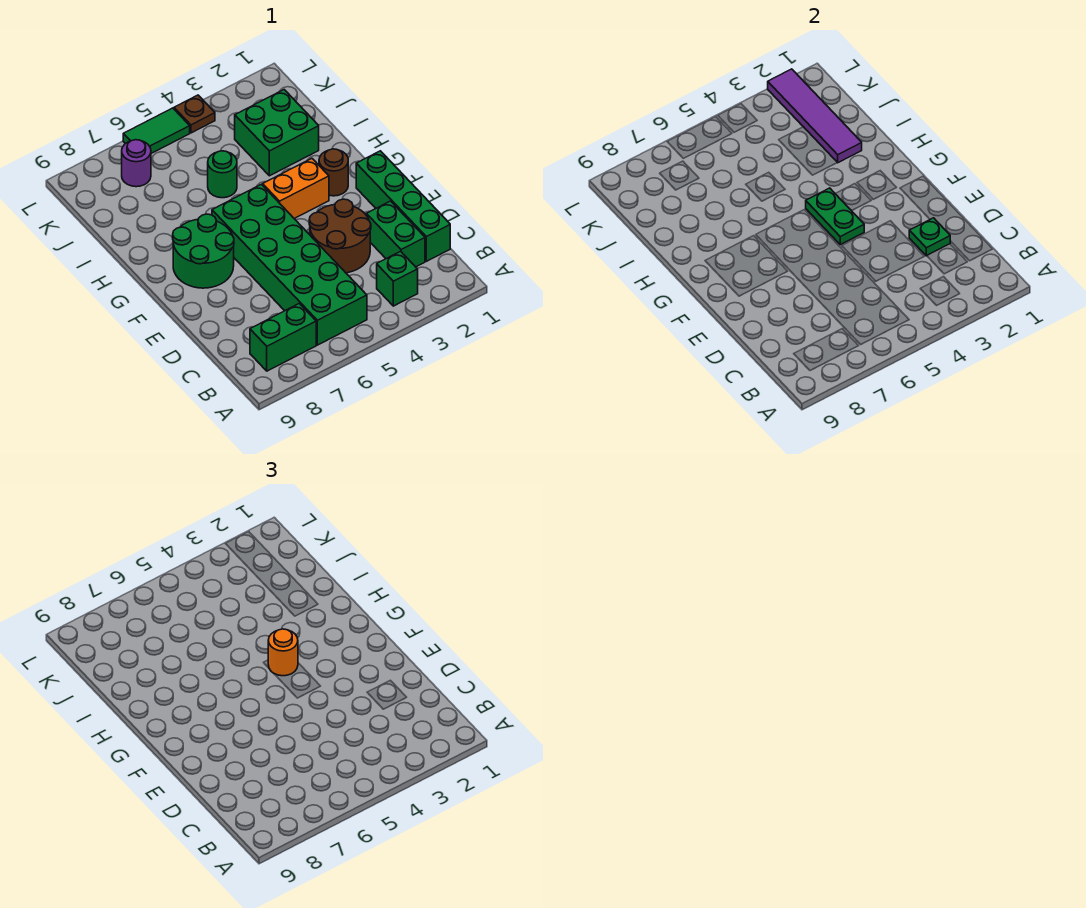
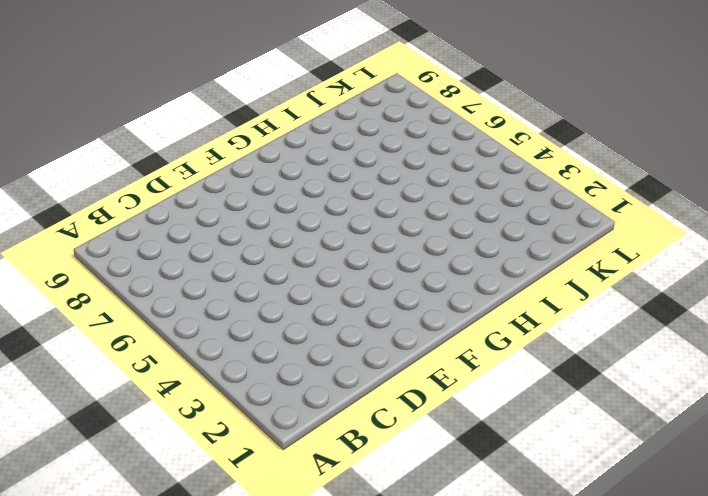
none -> green brick B3 level 1
none -> green brick B5:G6 level 1
none -> green brick B7:B8 level 1

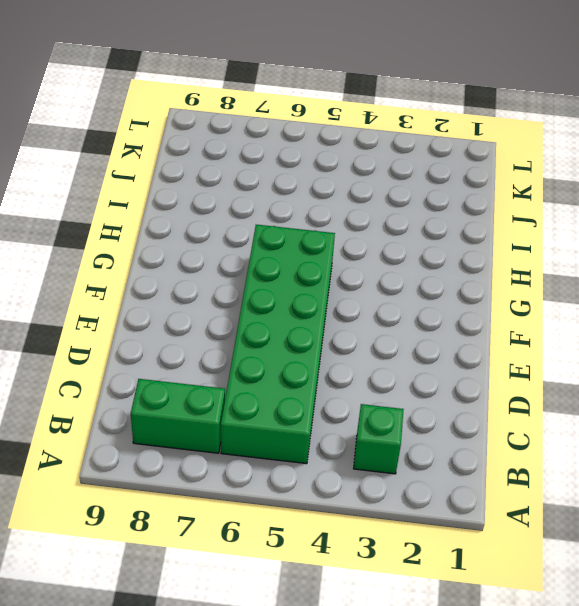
none -> green brick C1:F1 level 1
none -> green brick C2:D2 level 1
none -> brown round brick D3:E4 level 1

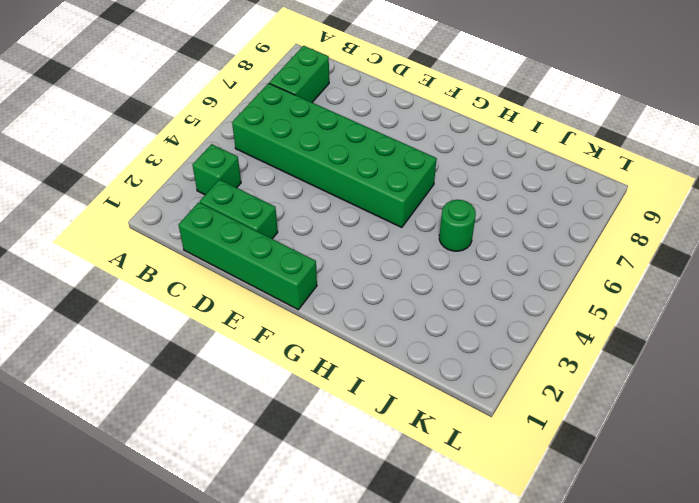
none -> brown round brick D3:E4 level 1
none -> green round brick F7:G8 level 1
none -> brown round brick G2 level 1

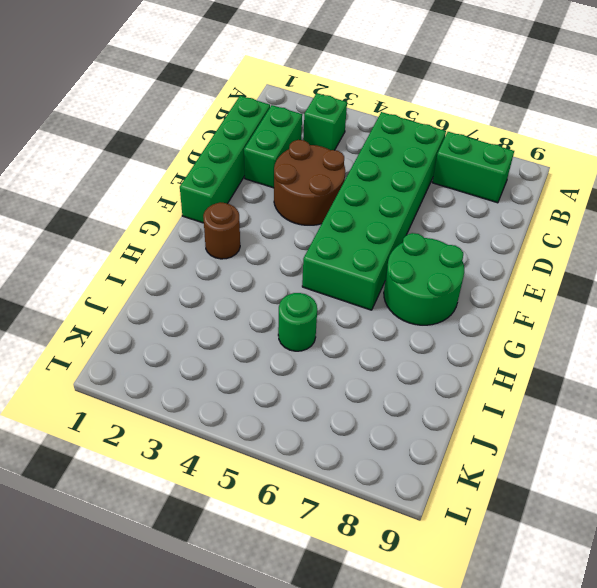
none -> orange brick G3:G4 level 1
none -> green brick I2:J3 level 1
none -> purple round brick K7 level 1

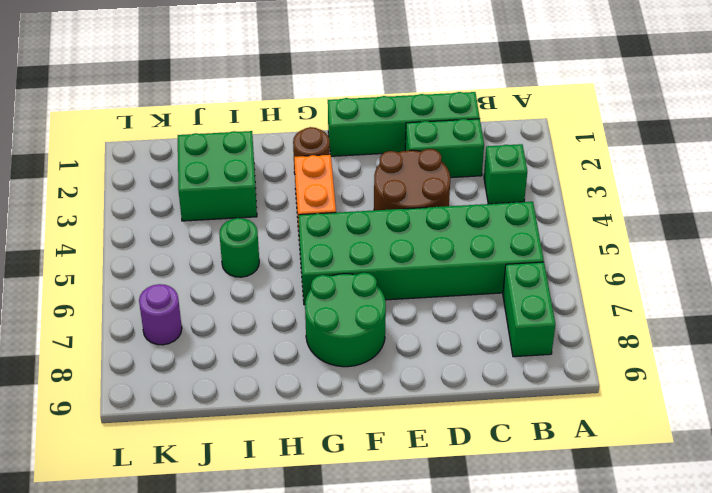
none -> brown plate L4 level 1
none -> green tile L5:L6 level 1
none -> green plate D2 level 2

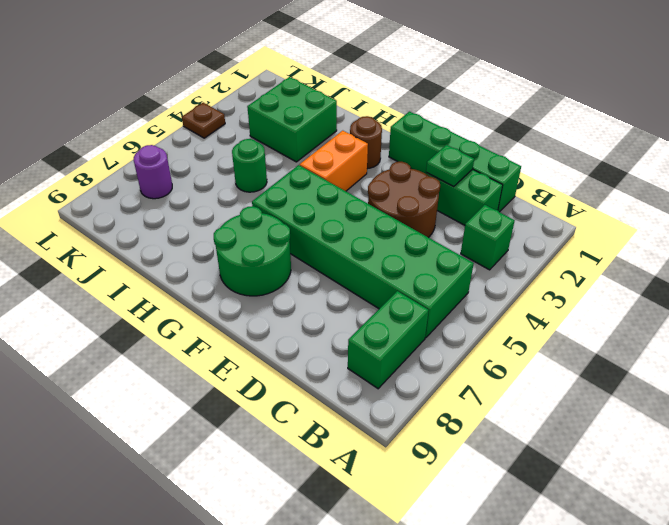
none -> green tile L5:L6 level 1
none -> green plate F4:G4 level 2
none -> purple tile I2:L2 level 2

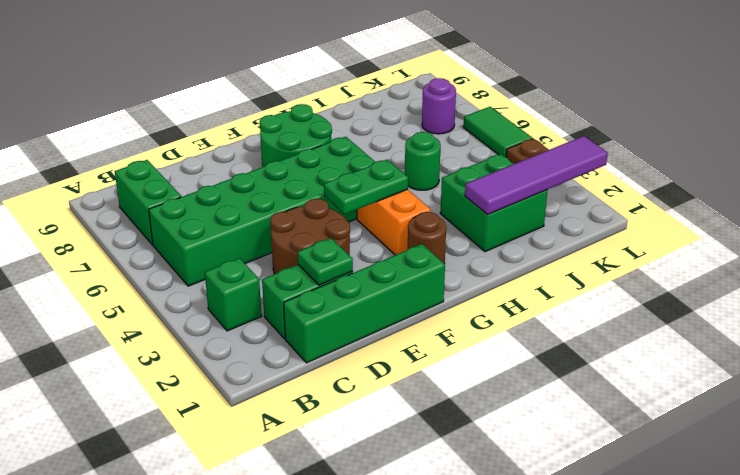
none -> orange round brick G4 level 3

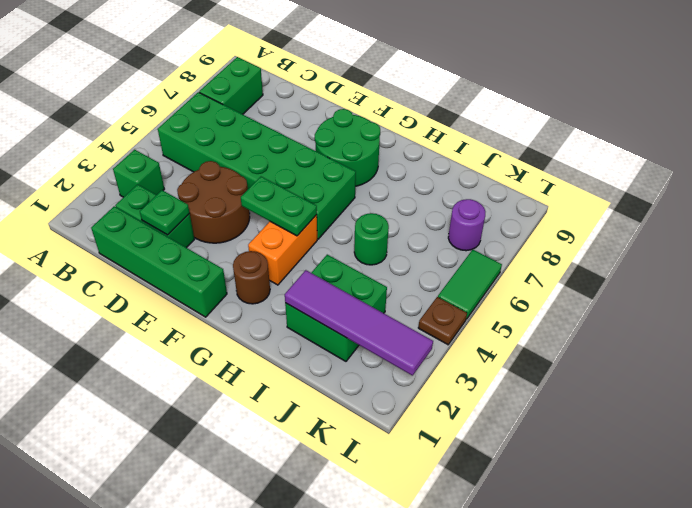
none -> orange round brick G4 level 3

